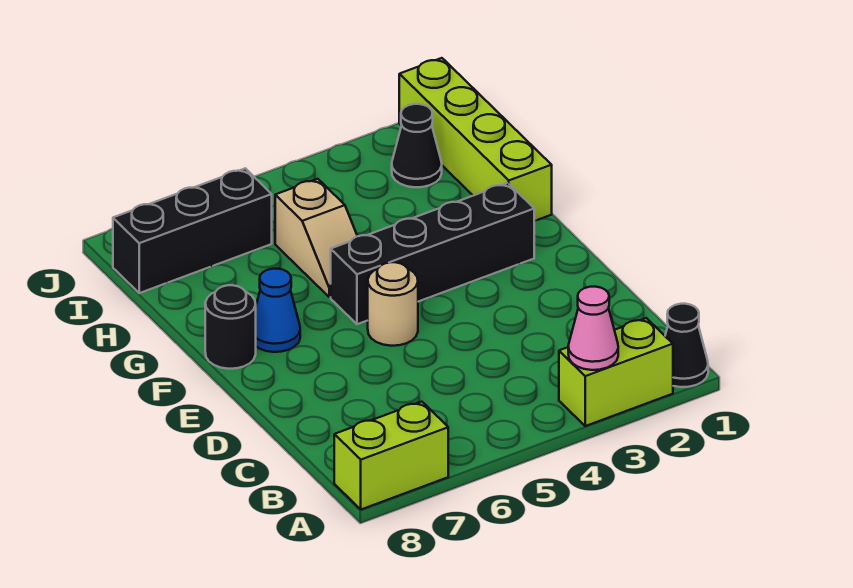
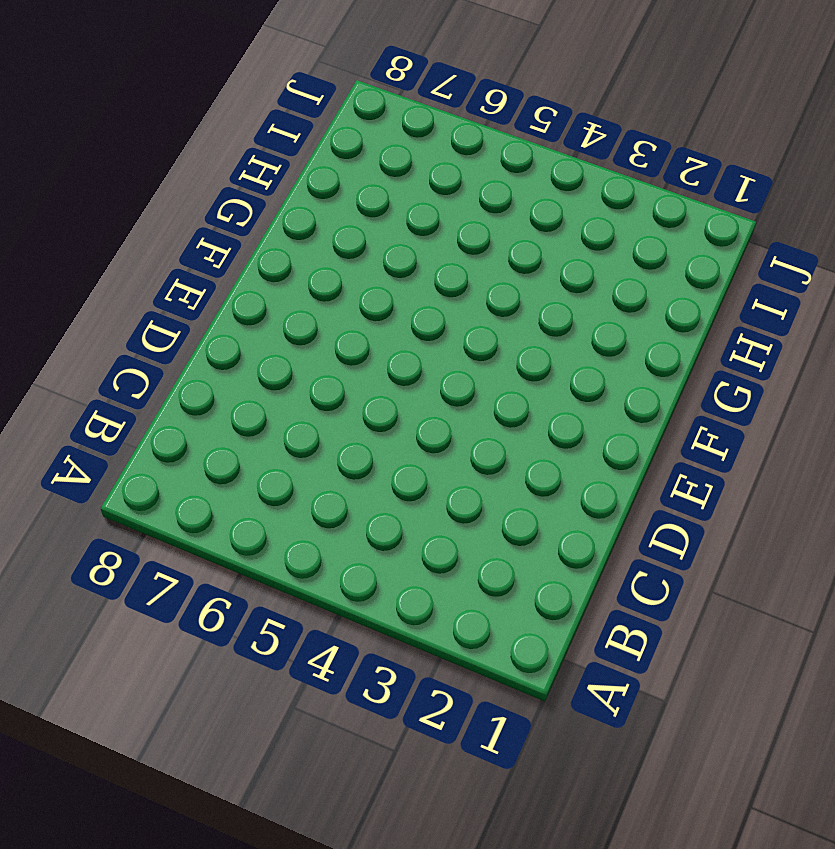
none -> black cone A1 level 1
none -> lime brick A2:A3 level 1
none -> lime brick A7:A8 level 1

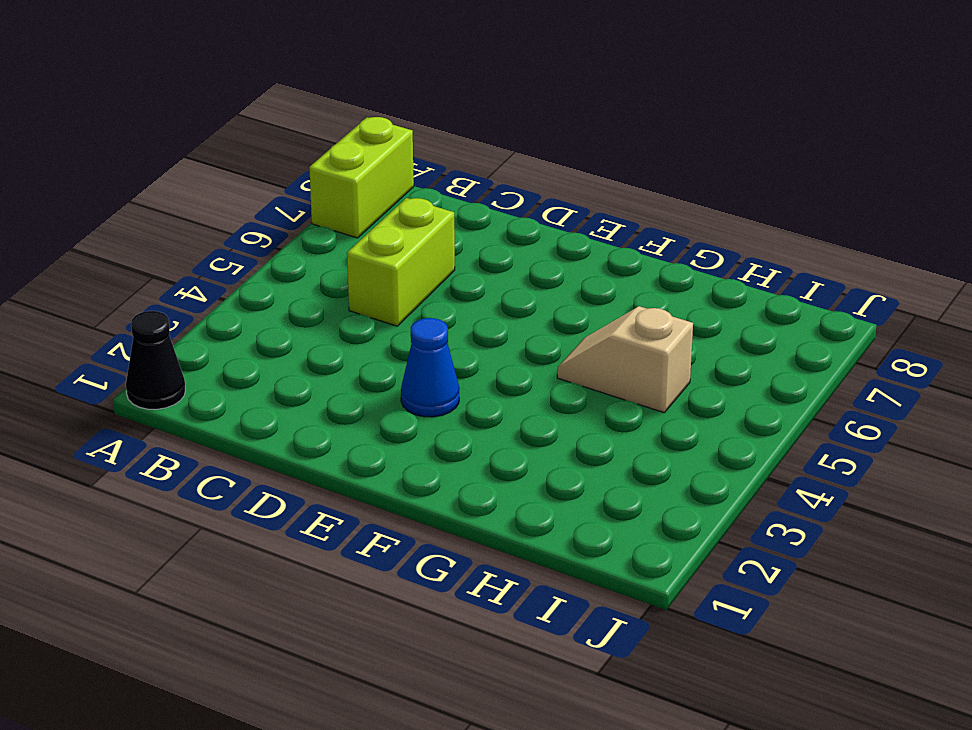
lime brick C5:C6 level 1 -> lime brick A2:A3 level 1
blue cone E3 level 1 -> blue cone F7 level 1
none -> tan round brick E5 level 1
none -> black brick F2:F5 level 1
none -> black round brick F8 level 1

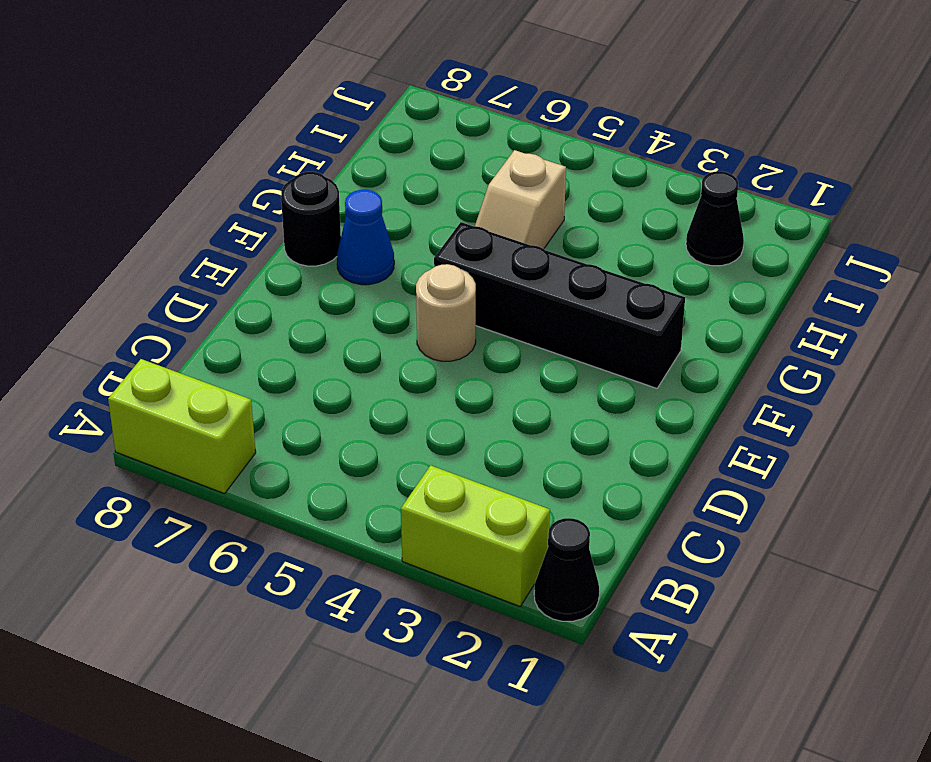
none -> lime brick G1:J1 level 1
none -> black brick I6:I8 level 1
none -> pink cone A3 level 2

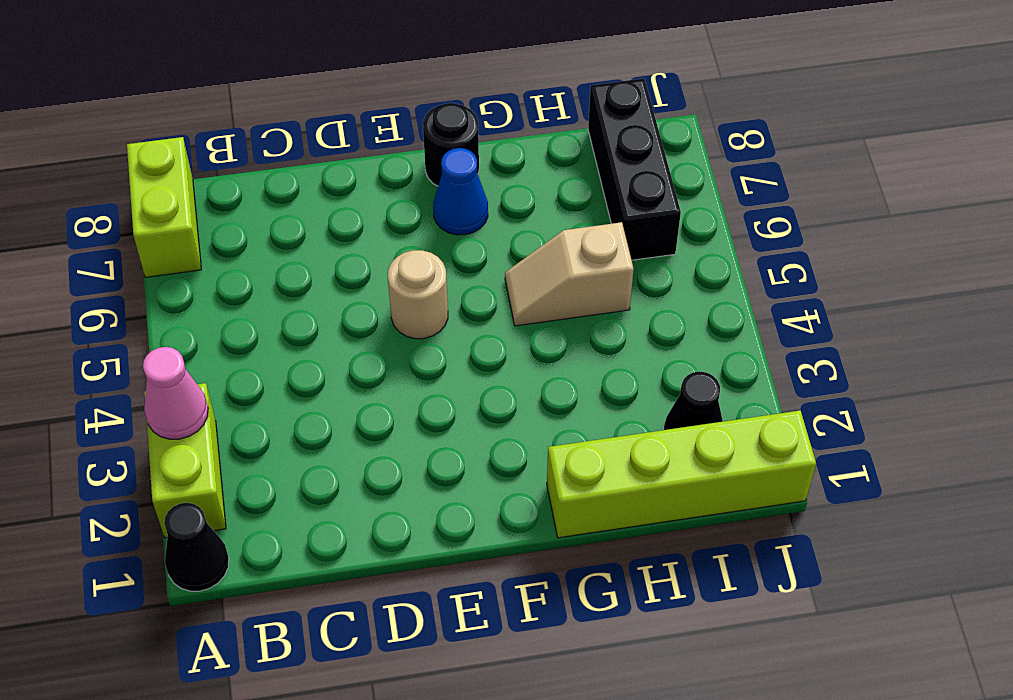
none -> black brick F2:F5 level 1

